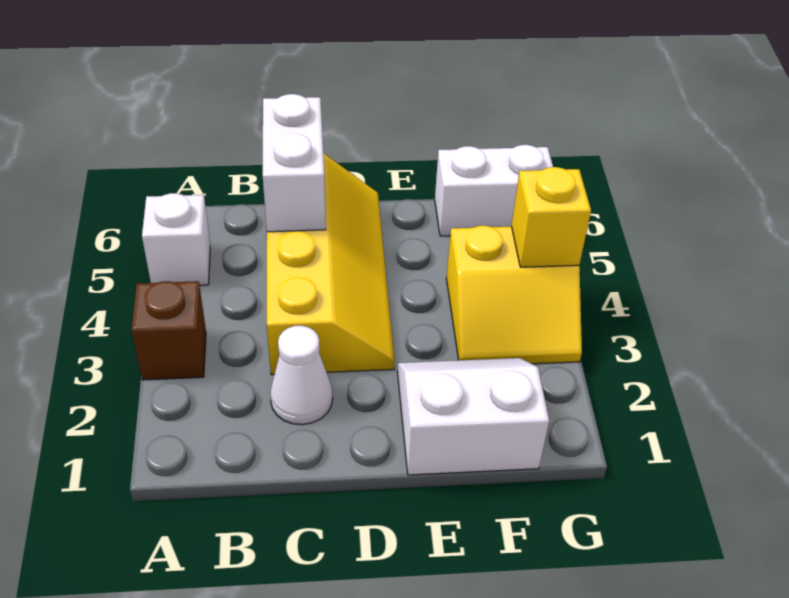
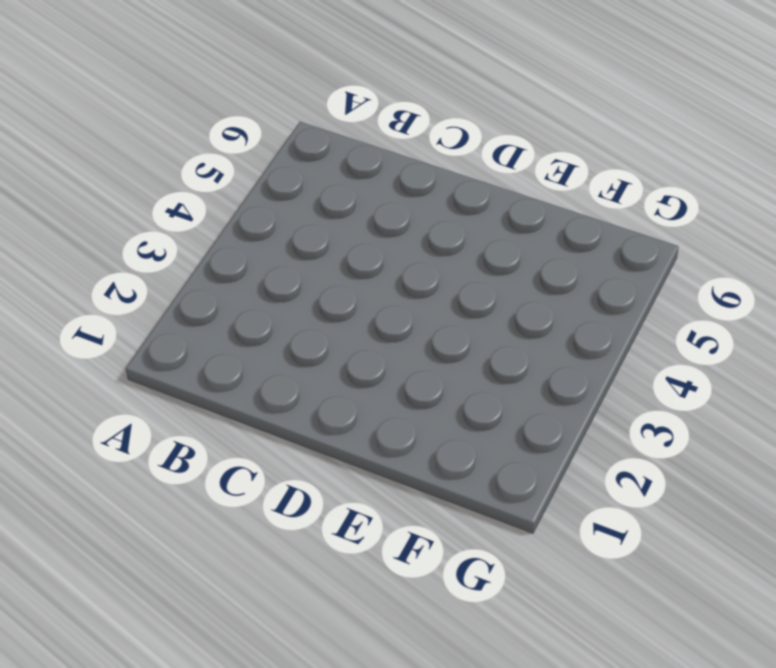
none -> brown brick A3 level 1
none -> white brick A5 level 1

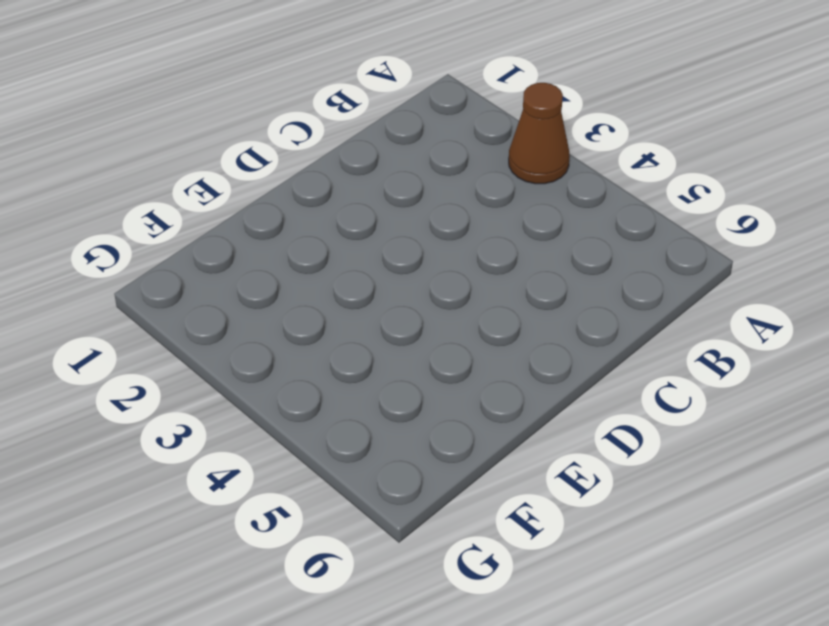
brown cone A3 level 1 -> brown brick A3 level 1
none -> white brick A5 level 1
none -> white cone C2 level 1

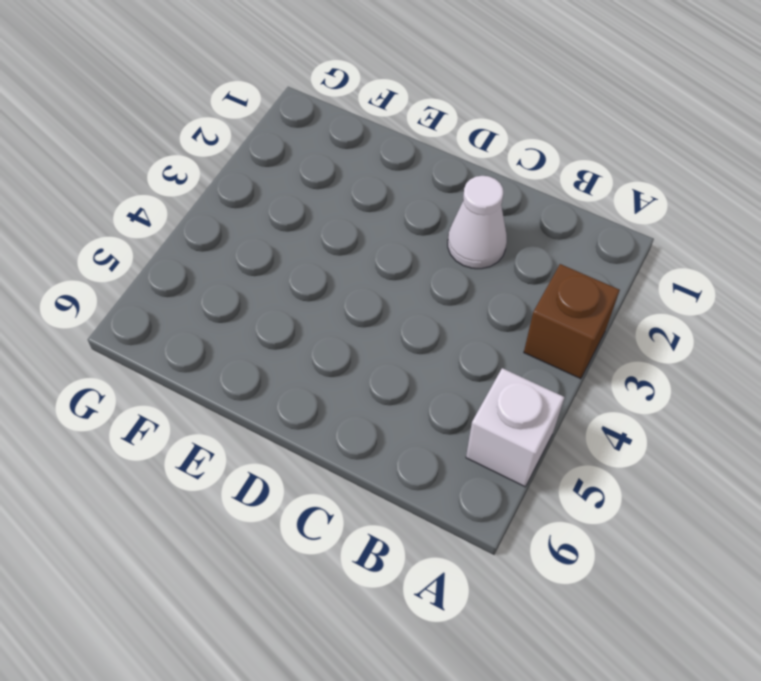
none -> yellow slope C3:D6 level 1 top C
none -> white slope E1:F2 level 1 top 1

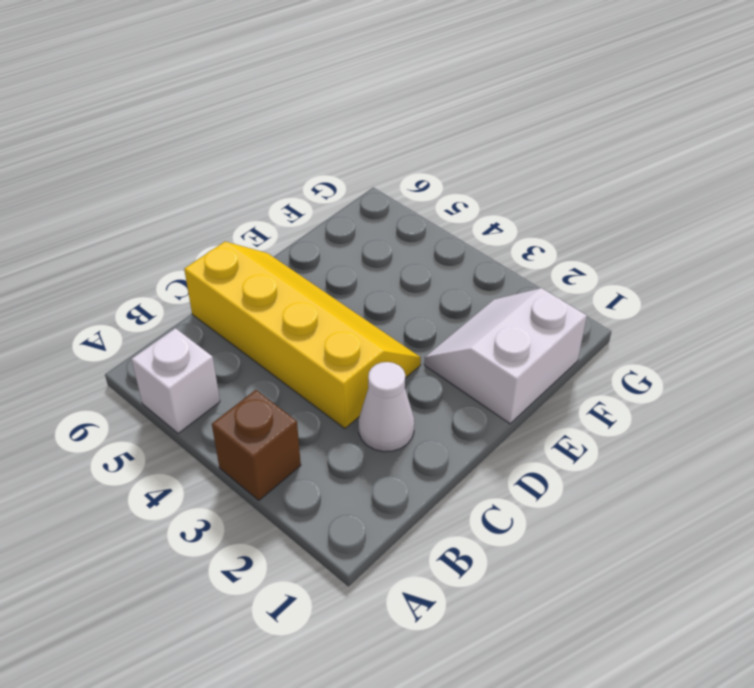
none -> yellow slope F3:G4 level 1 top 4
none -> white brick F6:G6 level 1

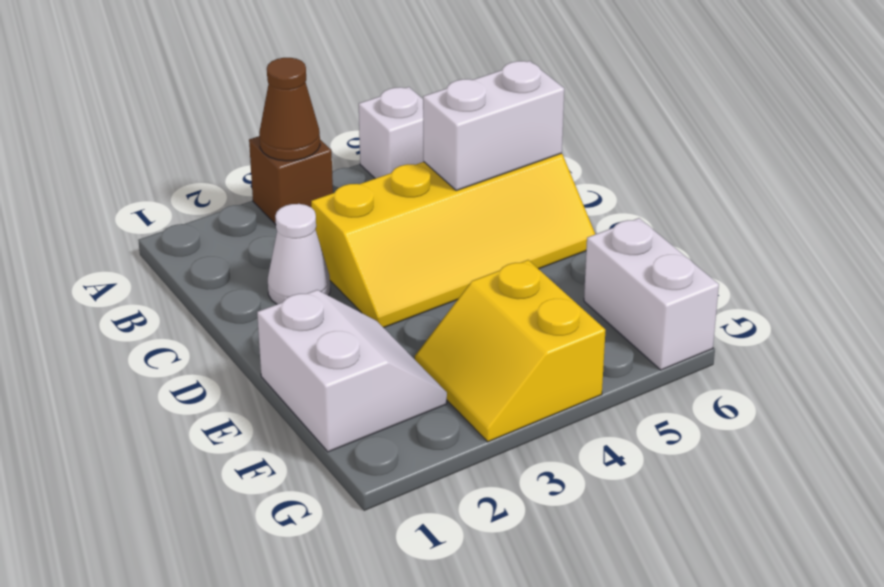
brown cone A3 level 2 -> none
none -> yellow brick G4 level 2

